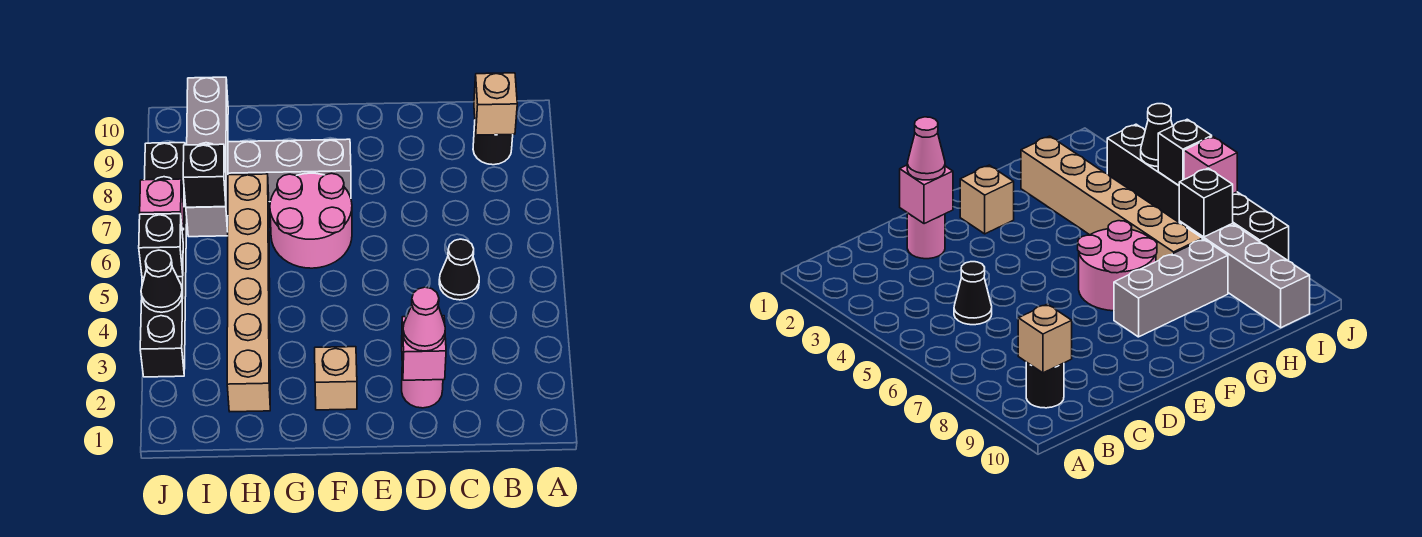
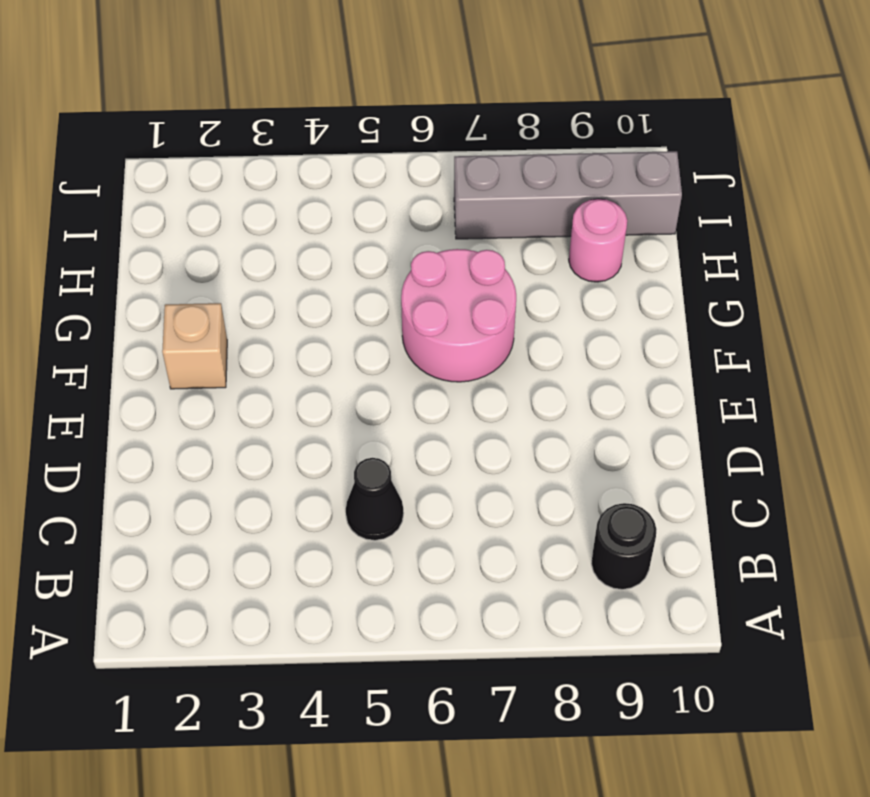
pink round brick H9 level 1 -> pink round brick D2 level 1
none -> grey brick F8:H8 level 1
none -> tan brick H2:H7 level 1
none -> black brick J3:J8 level 1

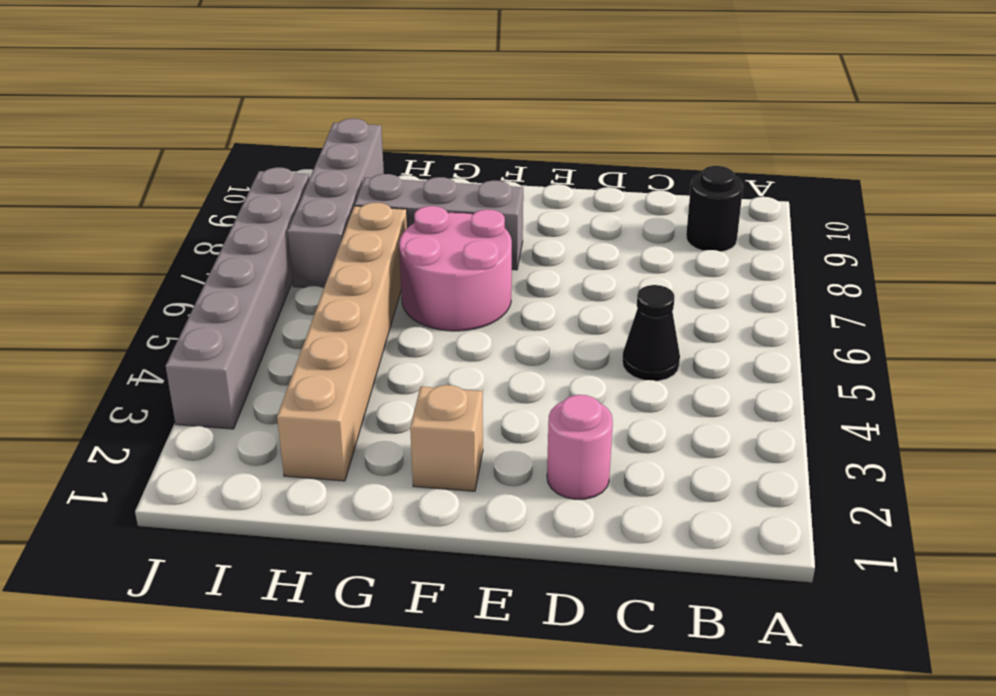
grey brick J3:J8 level 1 -> black brick J3:J8 level 1
none -> tan brick B9 level 2
none -> pink brick D2 level 2
none -> black brick I7 level 2

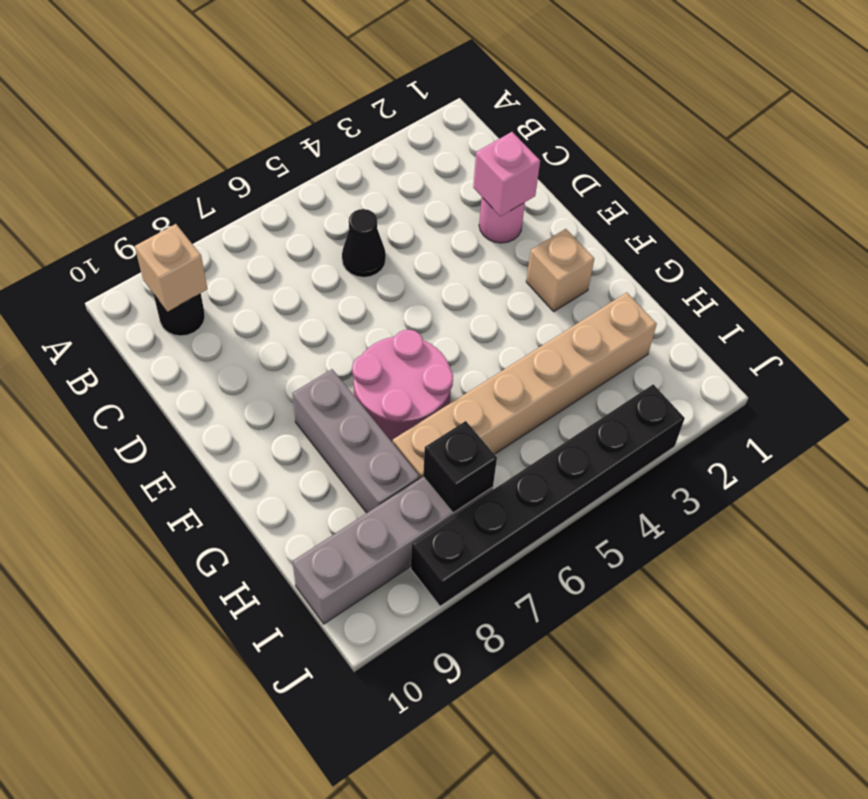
none -> black cone J4 level 2
none -> black brick J5 level 2
none -> pink brick J6 level 2

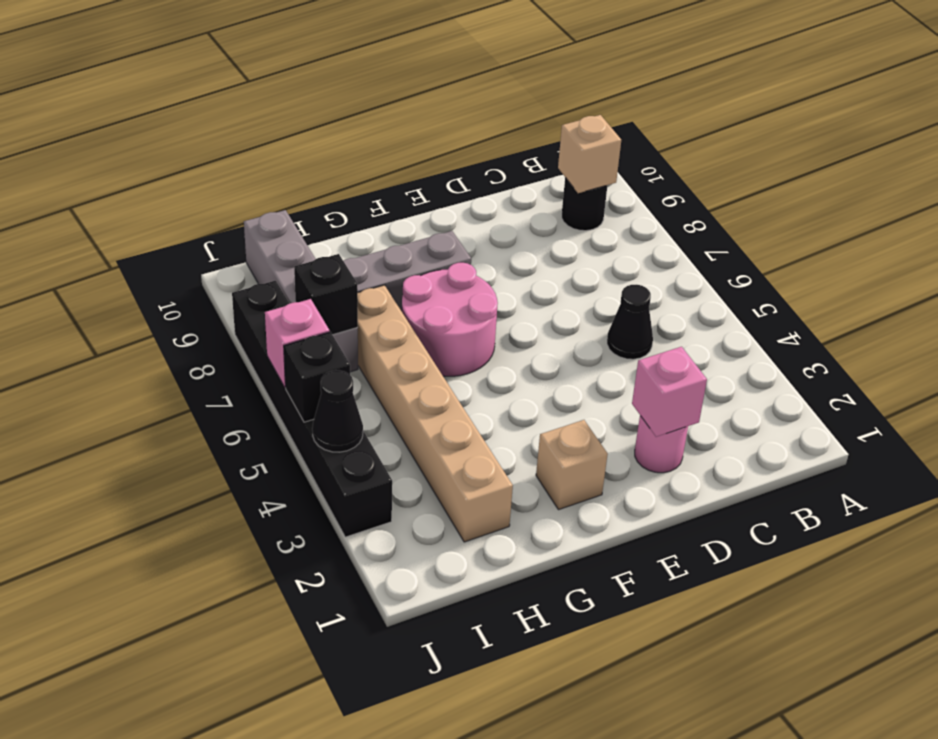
none -> pink cone D2 level 3

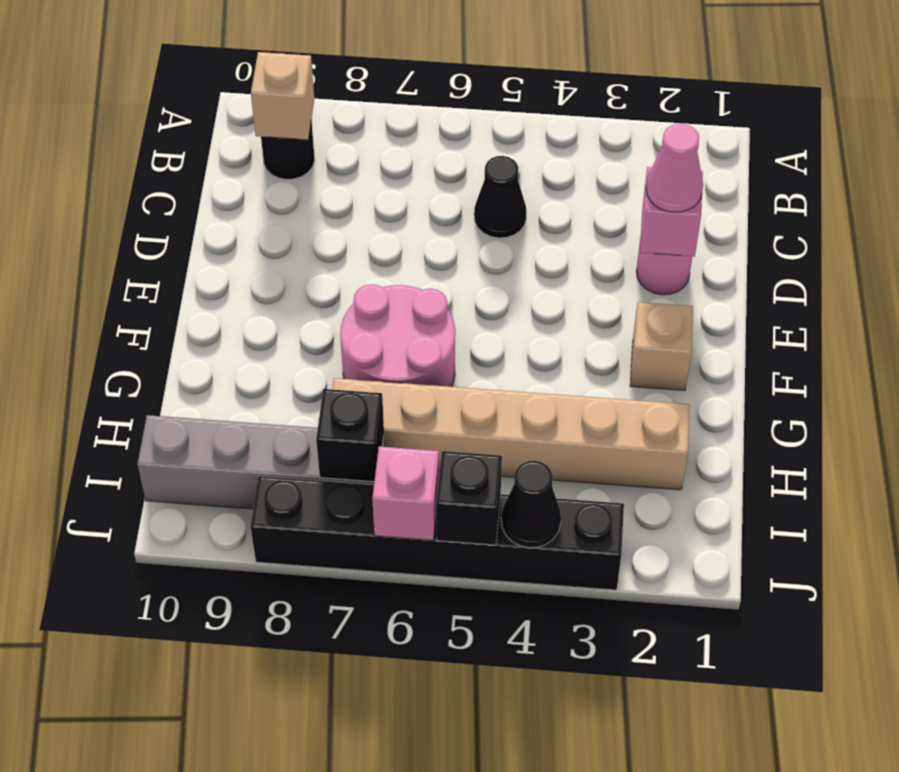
none -> grey brick F8:H8 level 1

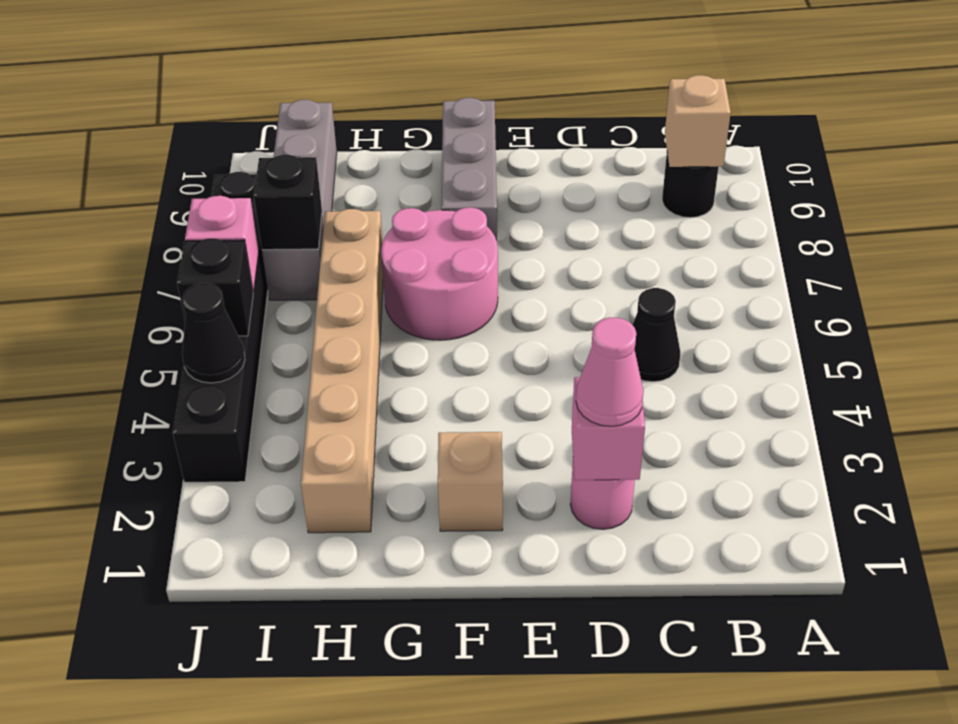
grey brick F8:F10 level 1 -> grey brick F8:H8 level 1

